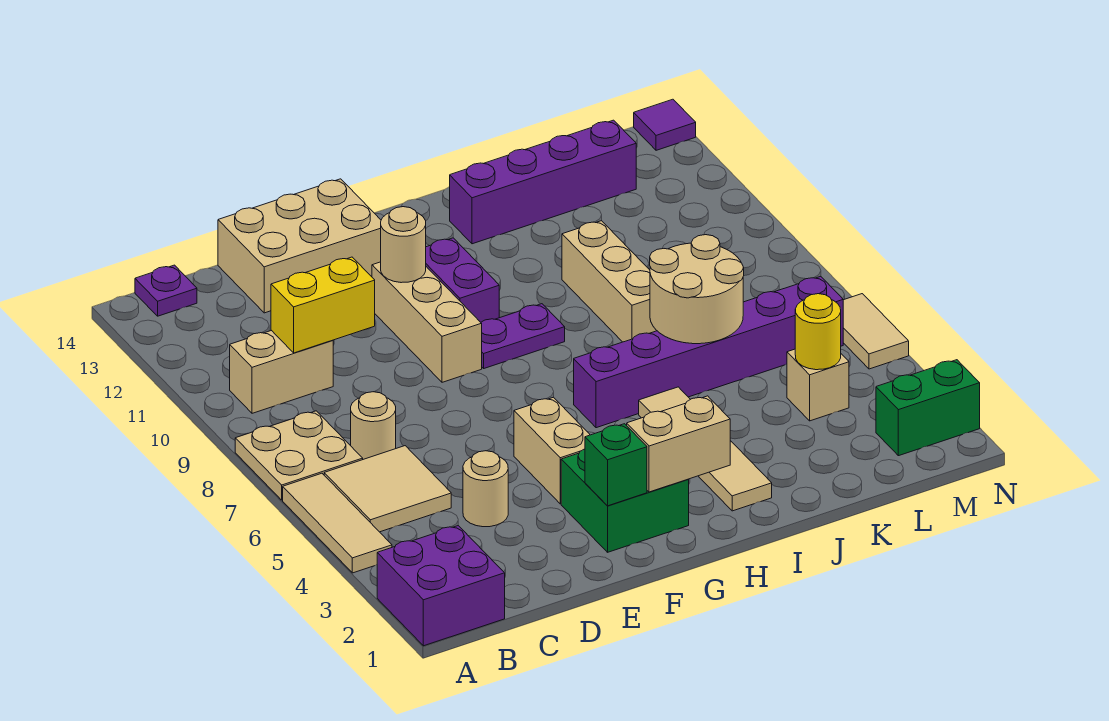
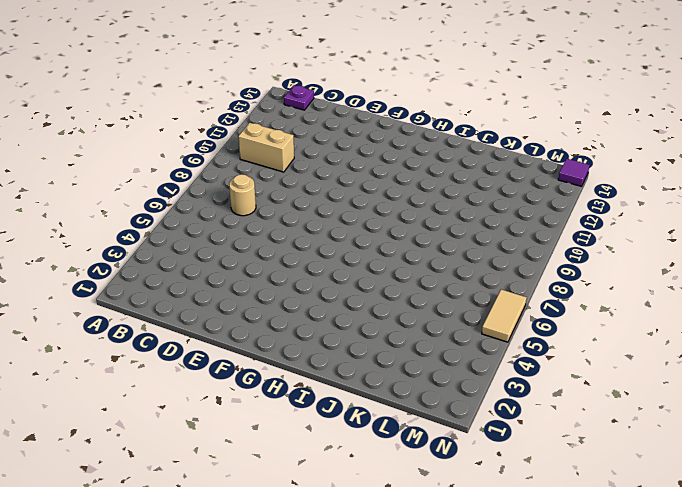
none -> purple brick A1:B2 level 1
none -> tan tile A4:A6 level 1
none -> tan plate A7:B8 level 1

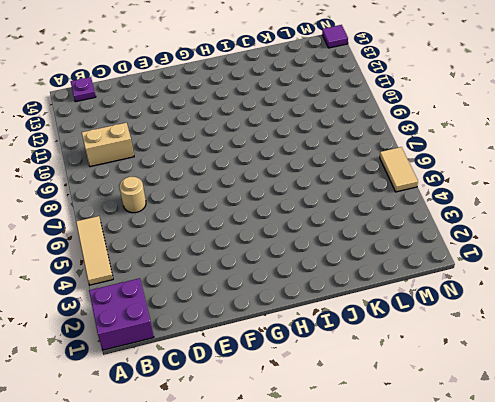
none -> tan plate A7:B8 level 1
none -> tan tile B5:C6 level 1
none -> tan round brick D4 level 1

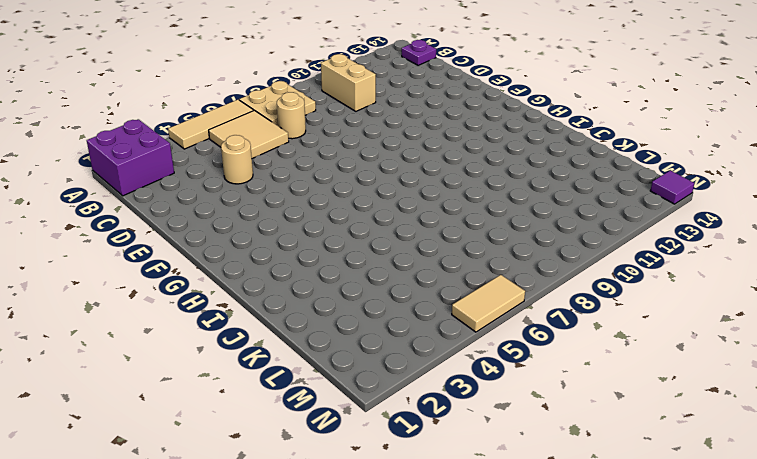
none -> tan brick D13:F14 level 1
none -> green brick F2:G3 level 1
none -> tan brick F4:F5 level 1

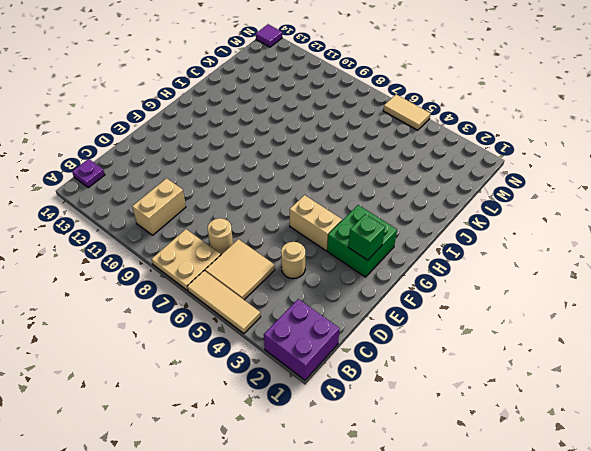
none -> tan brick D13:F14 level 1
none -> tan brick F9:F11 level 1
none -> purple plate G9:H9 level 1

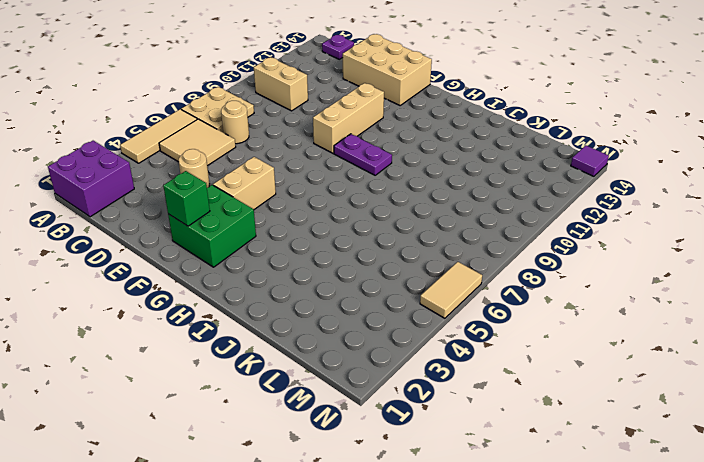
none -> purple brick G10:G11 level 1
none -> purple brick H6:M6 level 1
none -> tan tile I2:I5 level 1

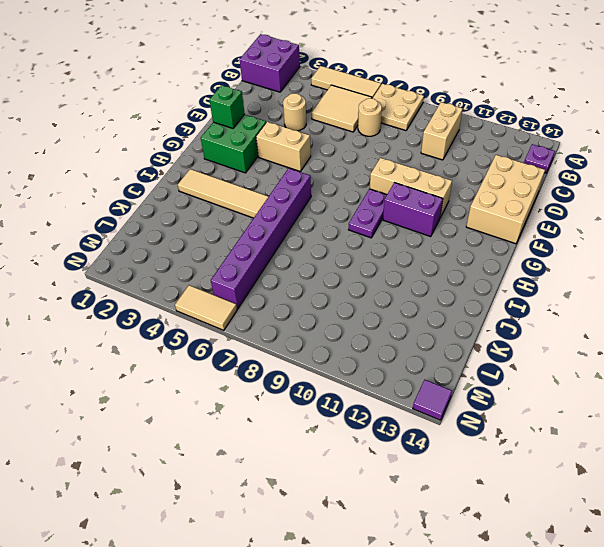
none -> purple brick I13:L13 level 1
none -> tan brick J8:J10 level 1
none -> tan brick L4 level 1

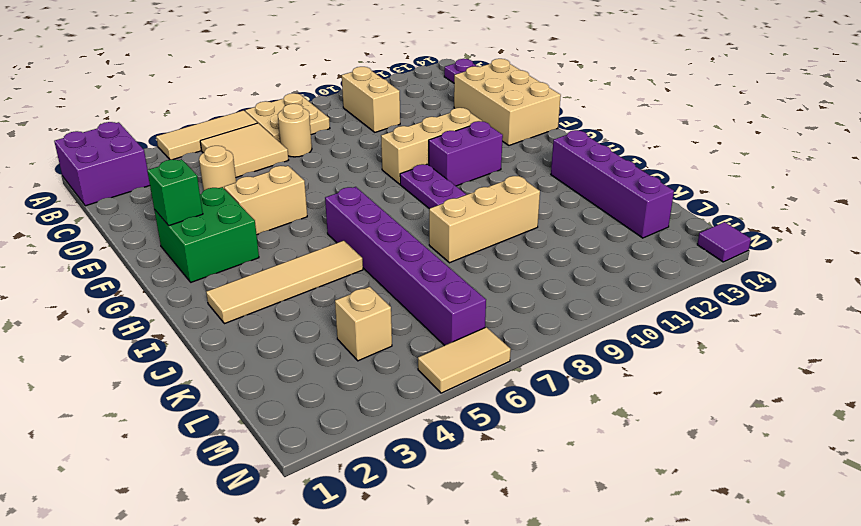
none -> green brick M2:N2 level 1
none -> yellow brick C10:D10 level 2
none -> tan round brick F11 level 2

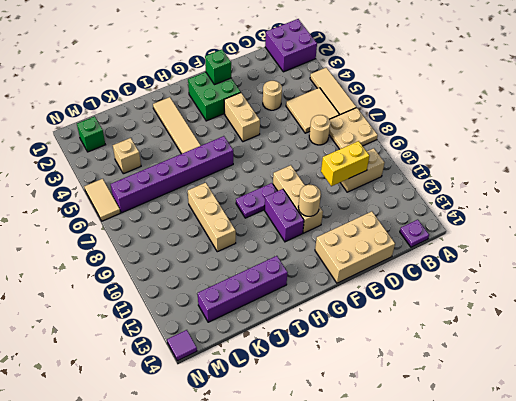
green brick M2 level 1 -> green brick M2:N2 level 1
none -> tan brick G2:H2 level 2
none -> tan round brick J6:K7 level 2
none -> yellow round brick L4 level 2

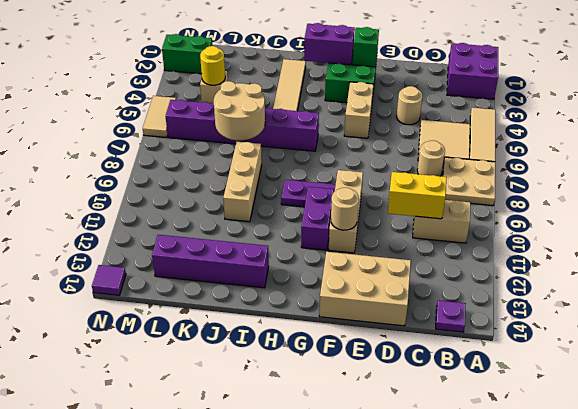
purple brick G2:H2 level 2 -> tan brick G2:H2 level 2

